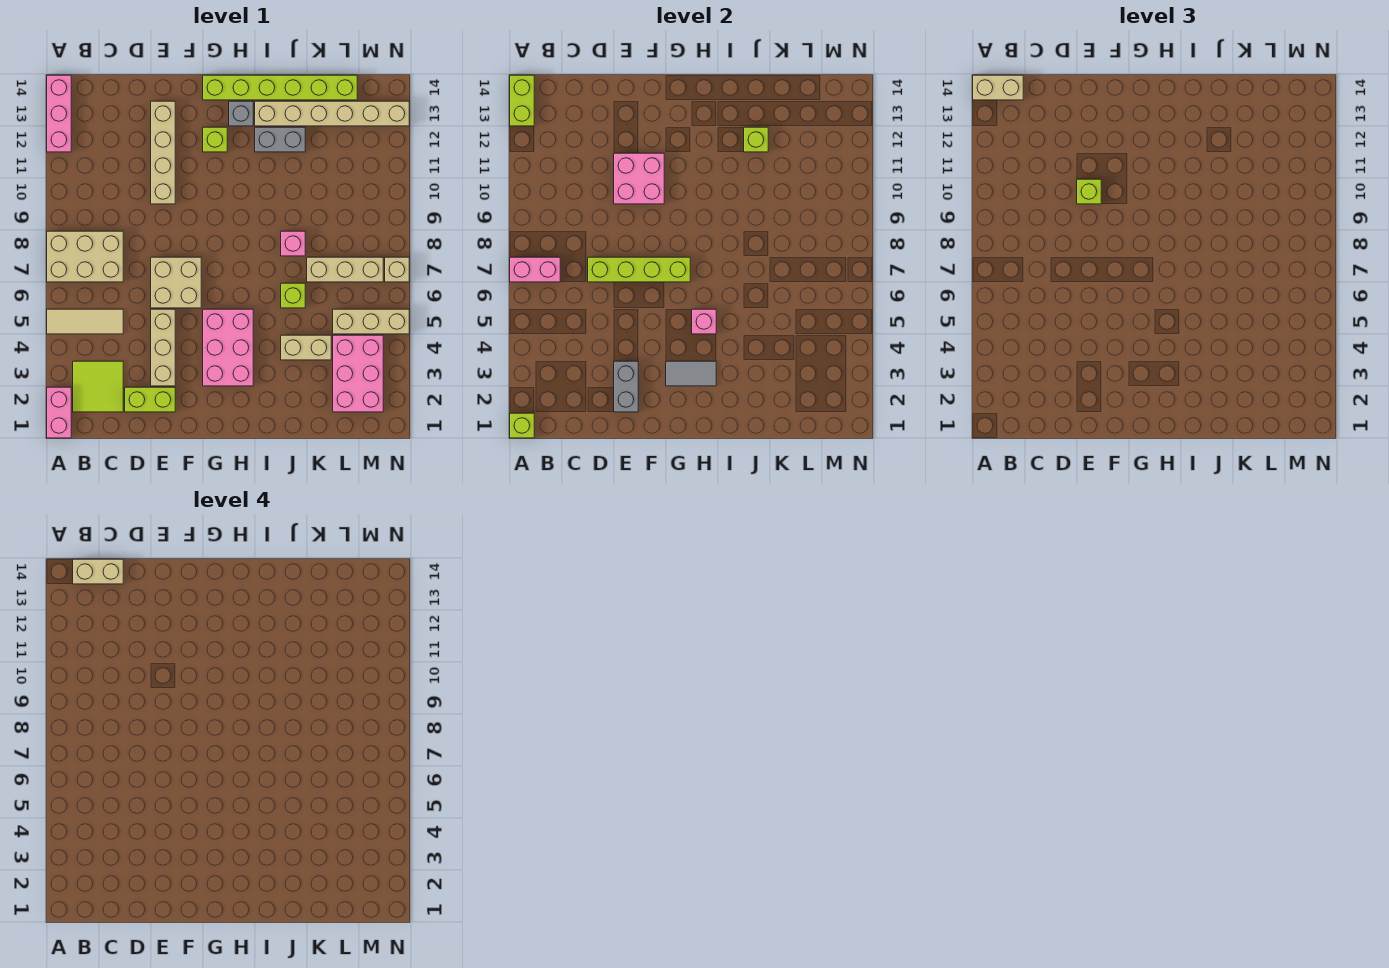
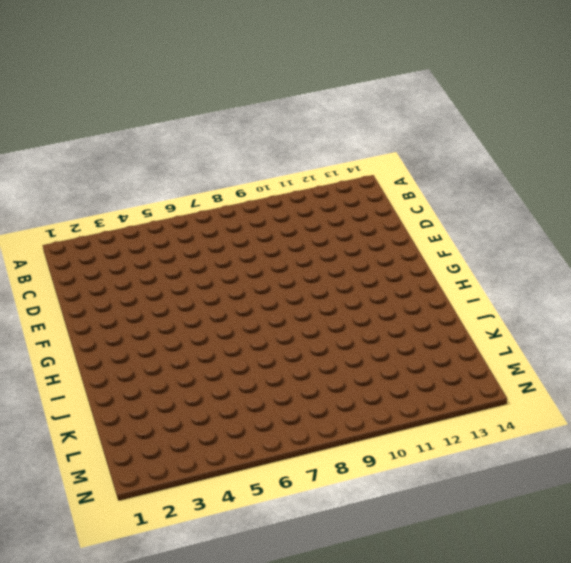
none -> pink brick A1:A2 level 1
none -> tan tile A5:C5 level 1
none -> tan brick A7:C8 level 1
none -> pink brick A12:A14 level 1

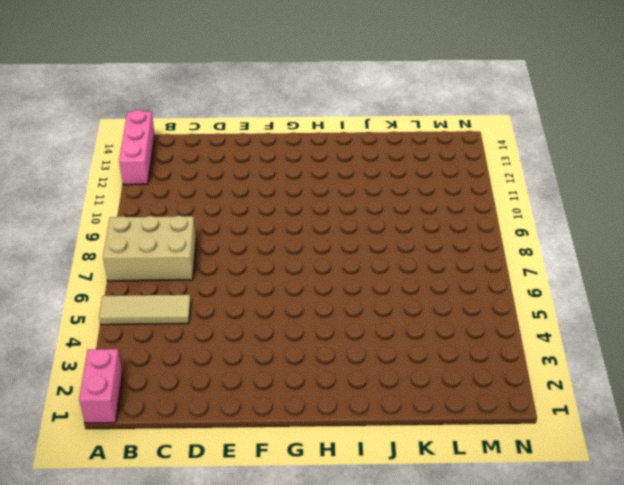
none -> lime tile B2:C3 level 1
none -> lime brick D2:E2 level 1
none -> tan brick E3:E5 level 1
none -> tan brick E6:F7 level 1

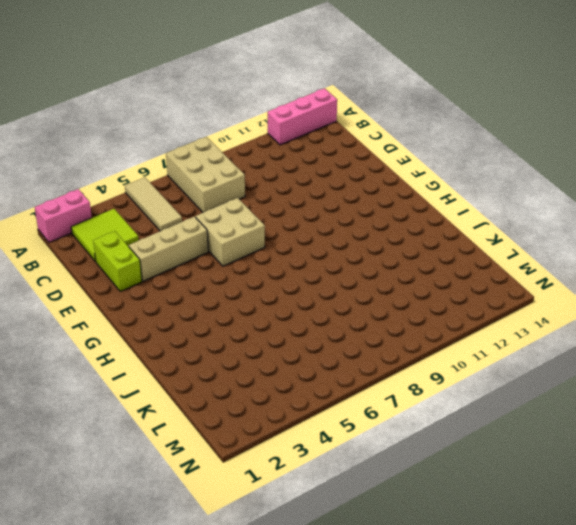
none -> tan brick E10:E13 level 1
none -> pink brick G3:H5 level 1
none -> lime brick G12 level 1
none -> lime brick G14:L14 level 1

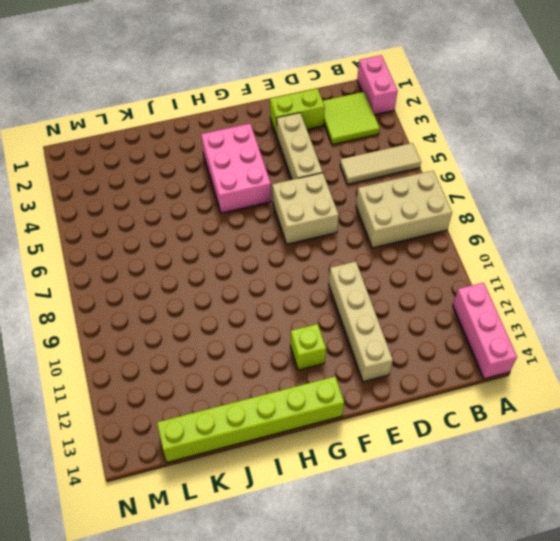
none -> grey brick H13 level 1
none -> grey brick I12:J12 level 1
none -> tan brick I13:N13 level 1
none -> tan brick J4:K4 level 1

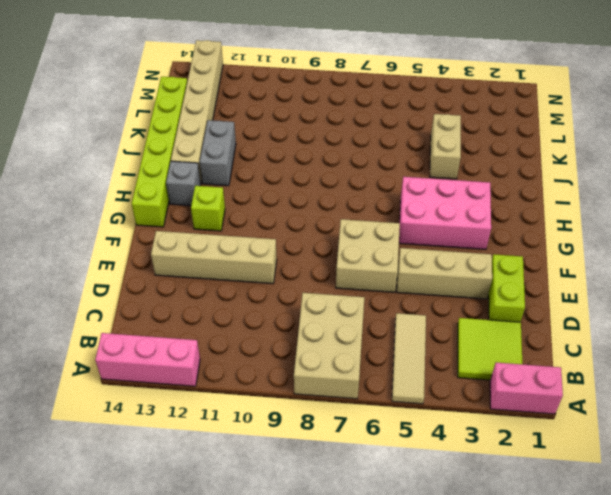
none -> lime brick J6 level 1
none -> pink brick J8 level 1
none -> tan brick K7:M7 level 1
none -> pink brick L2:M4 level 1

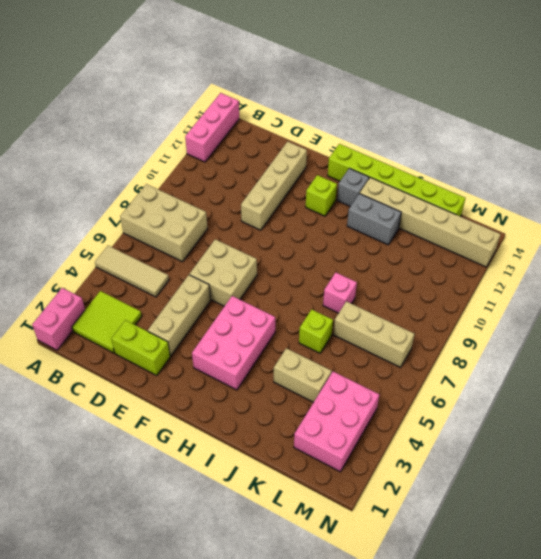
none -> tan brick L5:N5 level 1
none -> tan brick N7 level 1
none -> lime brick A1 level 2
none -> pink brick A7:B7 level 2

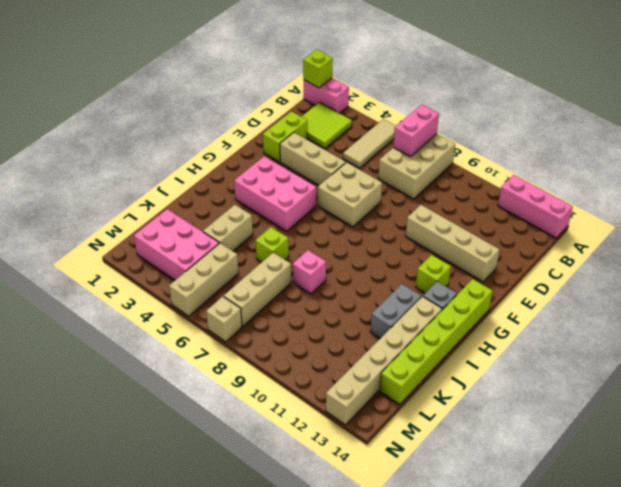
none -> lime brick A13:A14 level 2
none -> lime brick D7:G7 level 2
none -> grey brick E2:E3 level 2
none -> pink brick E10:F11 level 2

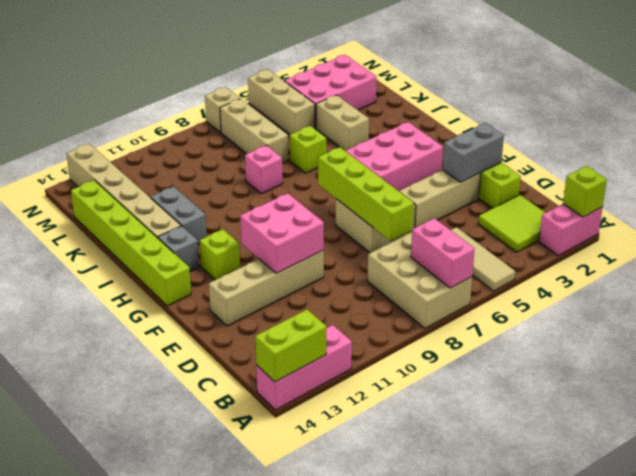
none -> grey tile G3:H3 level 2
none -> pink brick H5 level 2
none -> lime brick J12 level 2
none -> tan brick A14:B14 level 3

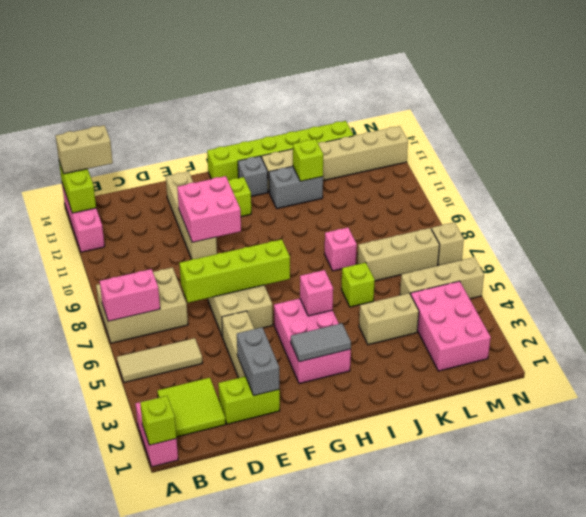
none -> lime brick E10 level 3
none -> tan brick B14:C14 level 4

